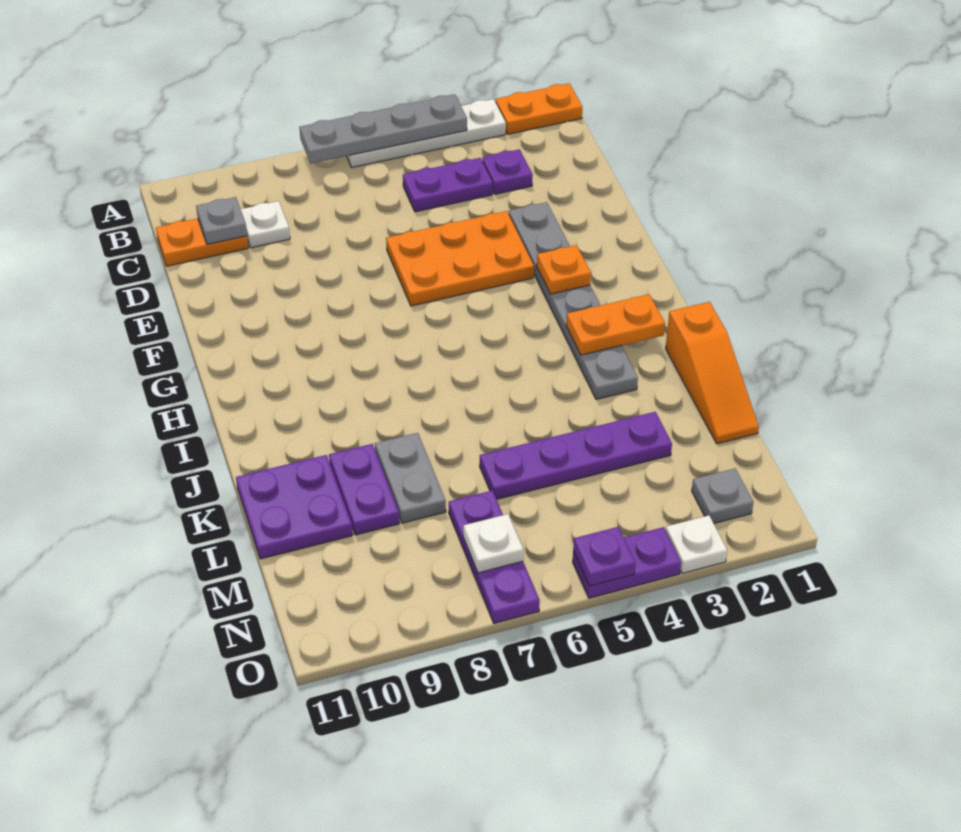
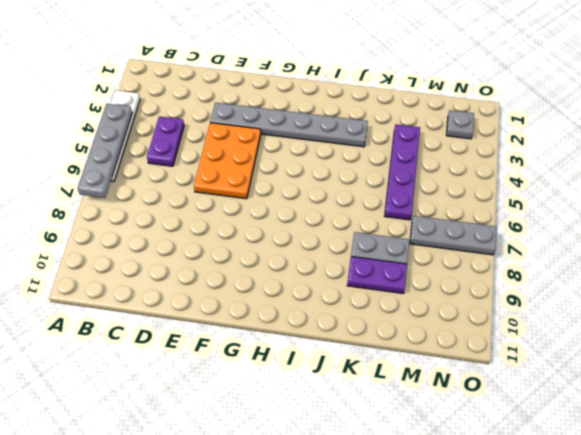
grey plate M7:O7 level 1 -> purple plate M7:O7 level 1
none -> orange plate A1:A2 level 1
none -> purple plate C3 level 1
none -> white plate C9 level 1

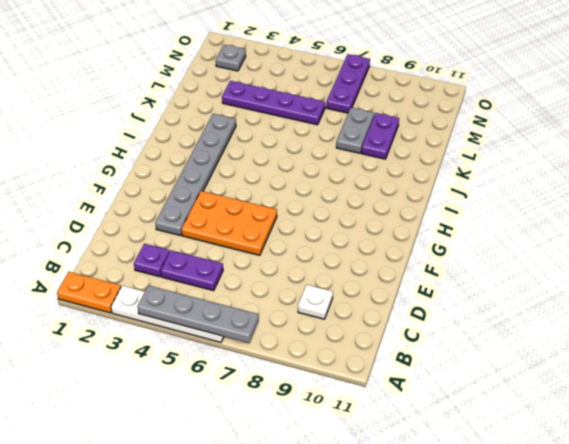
none -> orange plate C10:C11 level 1
none -> orange slope J1:L1 level 1 top J
none -> purple plate K10:L11 level 1

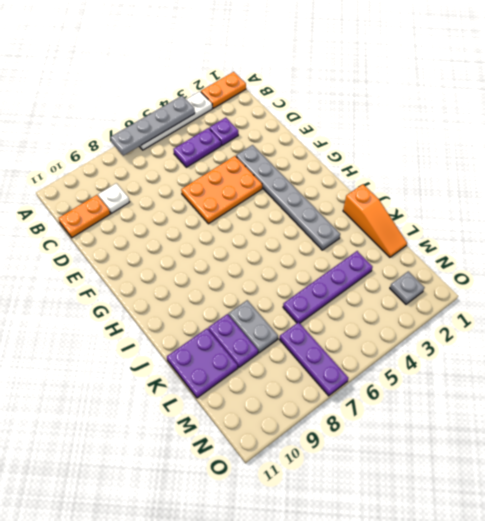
none -> white plate O3 level 1
none -> purple plate O4:O5 level 1
none -> grey plate C10 level 2

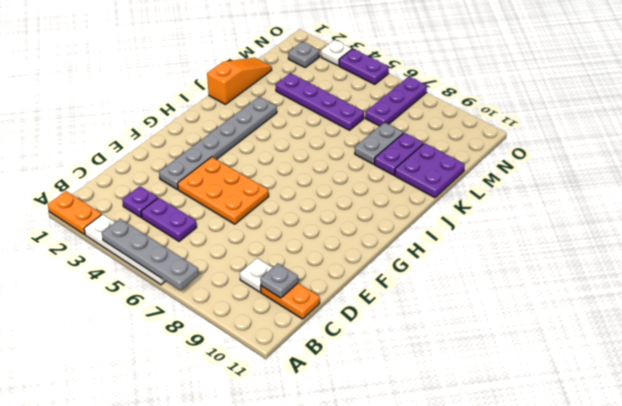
none -> orange plate G3 level 2
none -> orange plate I2:I3 level 2
none -> white plate N7 level 2

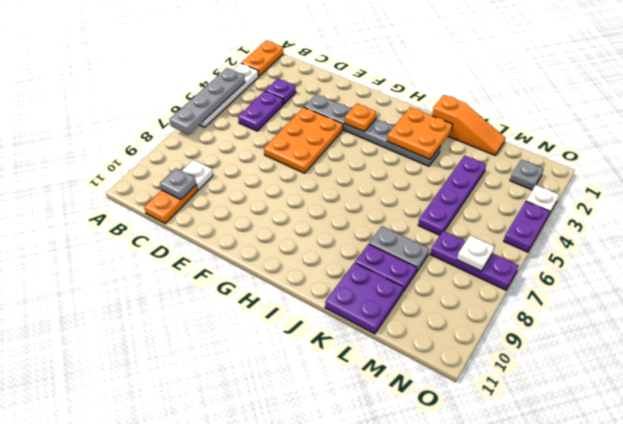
orange plate I2:J3 level 2 -> orange plate I2:I3 level 2
none -> purple plate O5 level 2

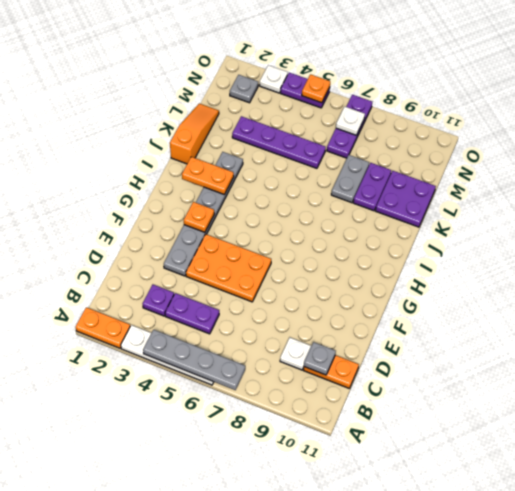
orange plate O5 level 2 -> purple plate O5 level 2

